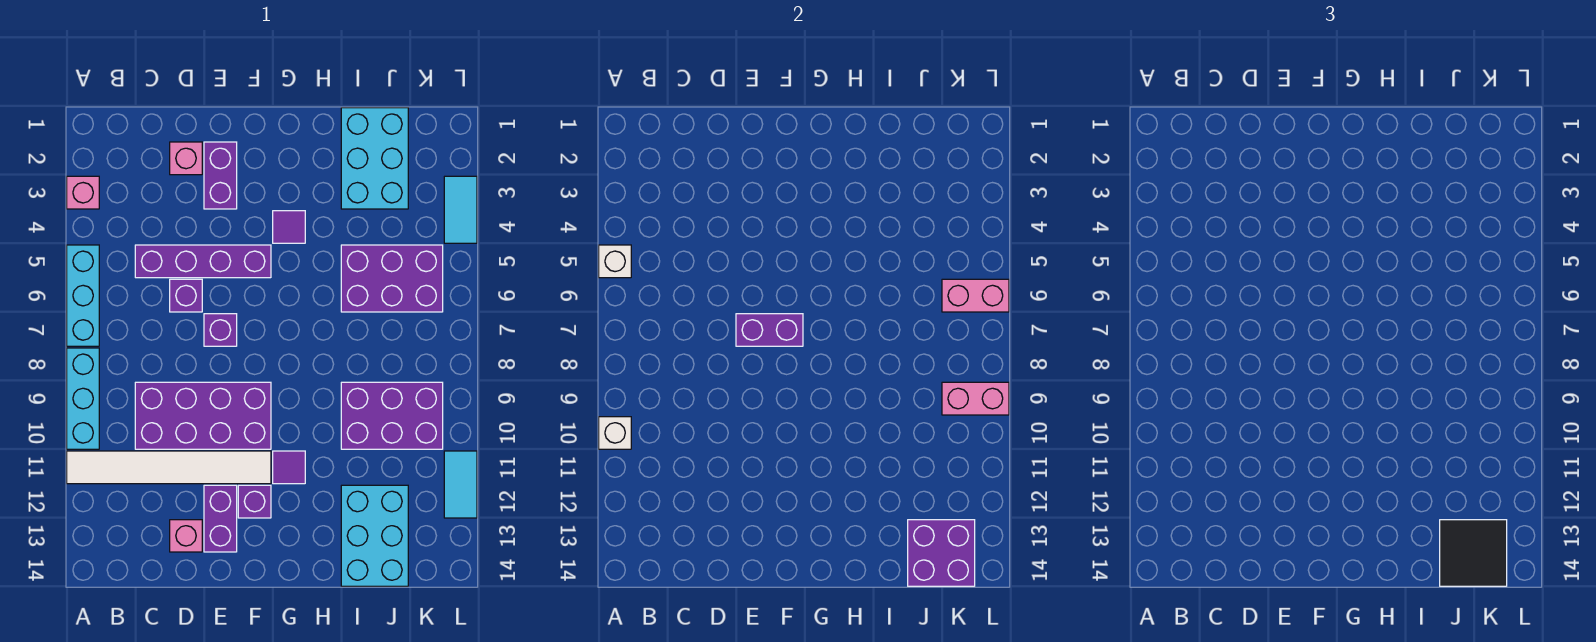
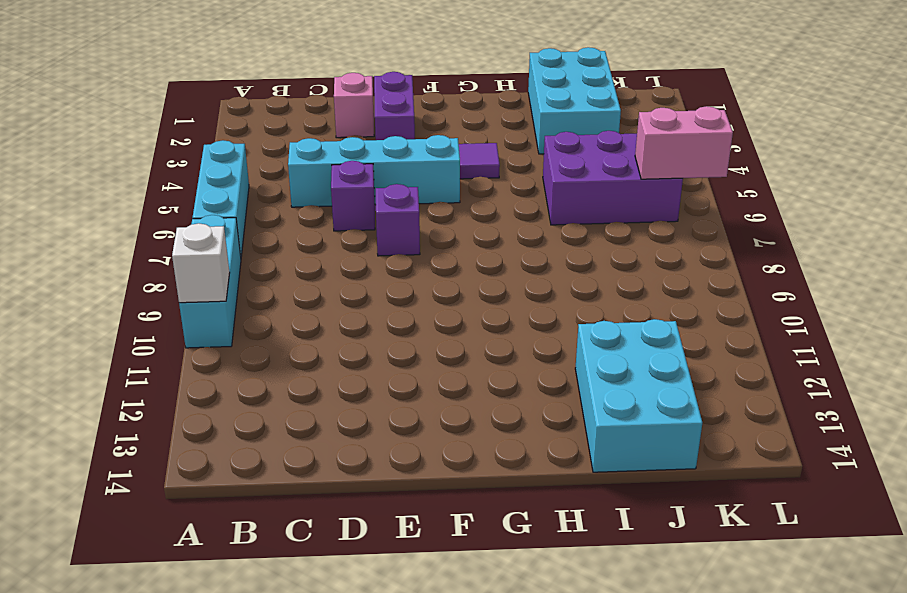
cyan brick C5:F5 level 1 -> purple brick C5:F5 level 1
none -> pink brick A3 level 1
none -> white tile A11:F11 level 1
none -> purple brick C9:F10 level 1

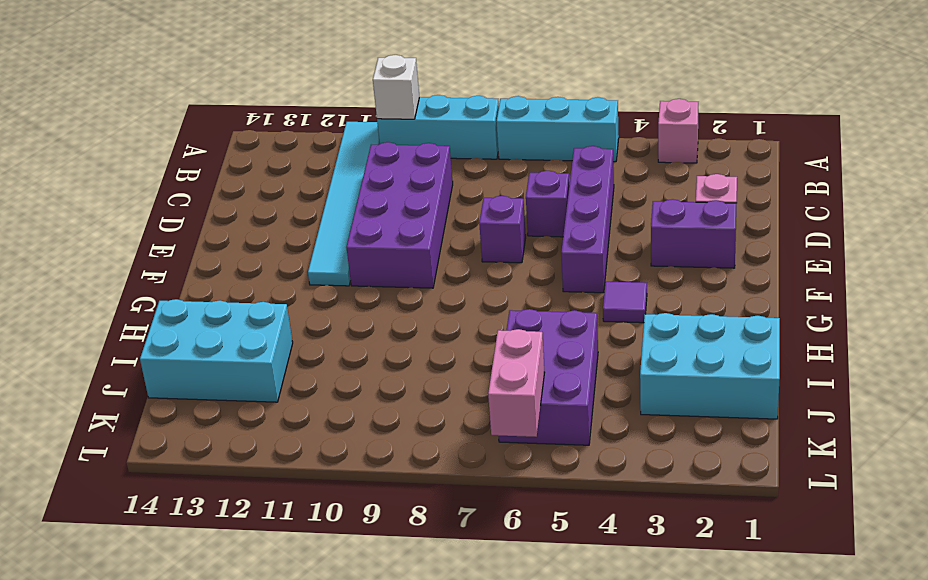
cyan tile A11:F11 level 1 -> white tile A11:F11 level 1
none -> pink brick D13 level 1
none -> purple brick E12:E13 level 1
none -> purple brick F12 level 1

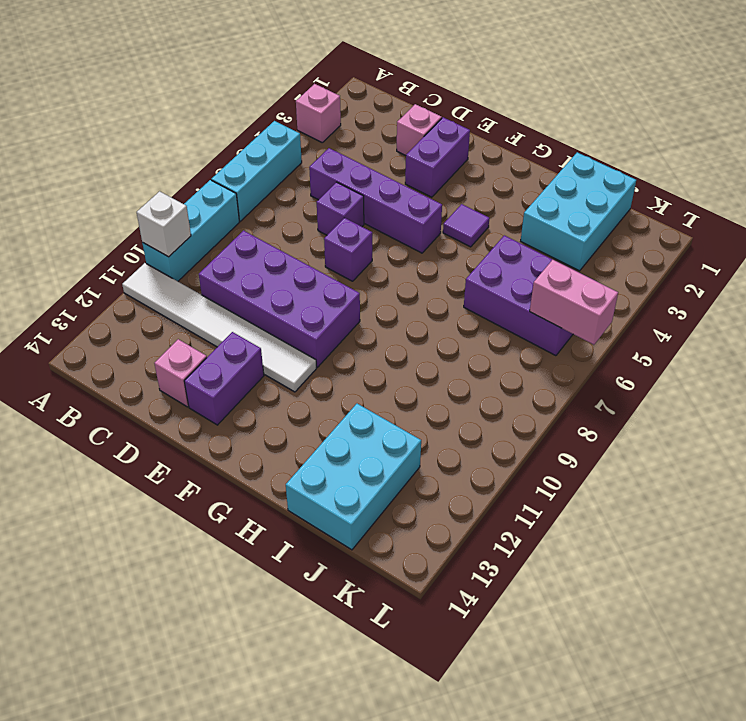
none -> purple brick F12 level 1
none -> purple tile G11 level 1
none -> purple brick I9:K10 level 1

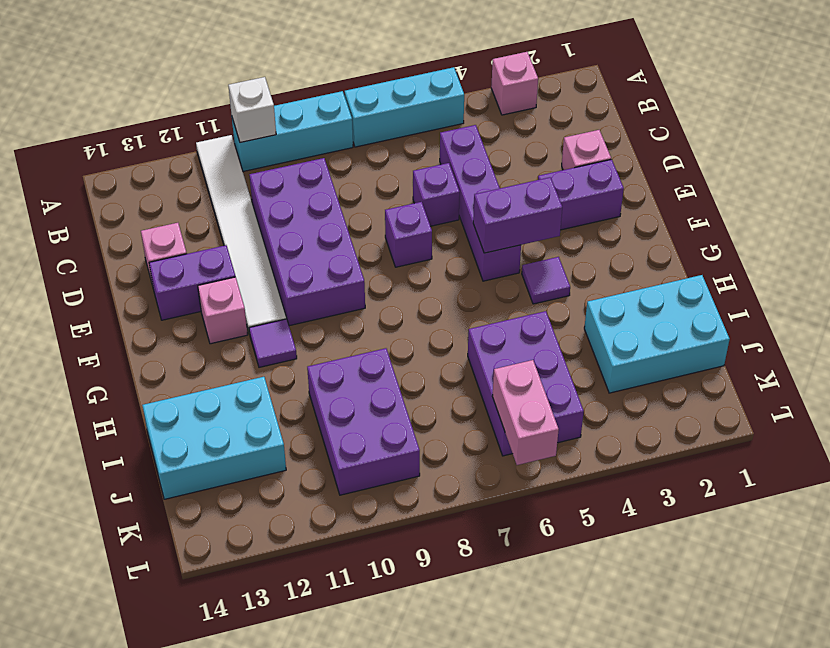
purple brick F4:F5 level 2 -> purple brick E7:F7 level 2
pink brick F12 level 1 -> purple brick F12 level 1
none -> cyan tile L3:L4 level 1
none -> cyan tile L11:L12 level 1
none -> white brick A5 level 2

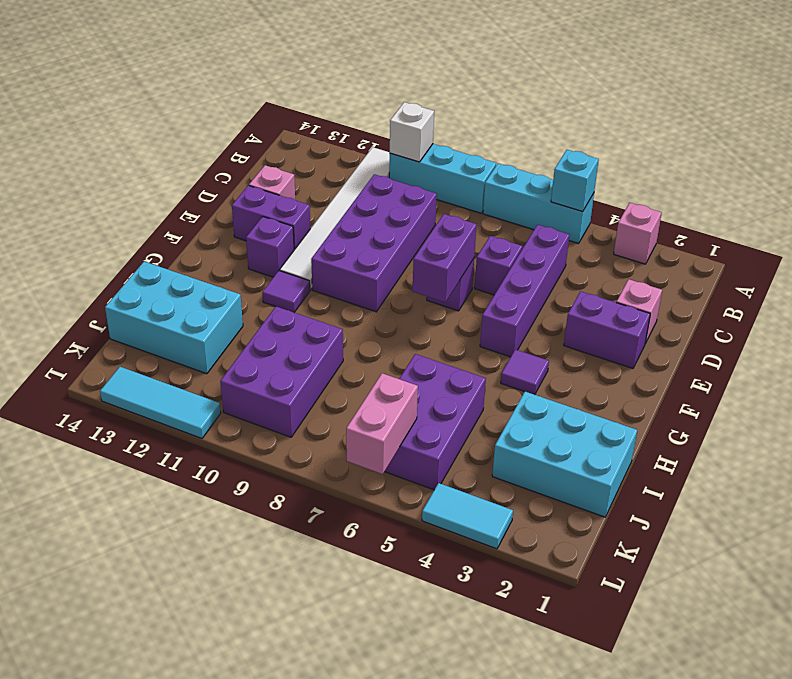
cyan brick A5 level 2 -> white brick A5 level 2
cyan tile L11:L13 level 1 -> cyan tile L11:L12 level 1
none -> purple brick J13:K14 level 2
none -> pink brick K9:L9 level 2
none -> black tile J13:K14 level 3

